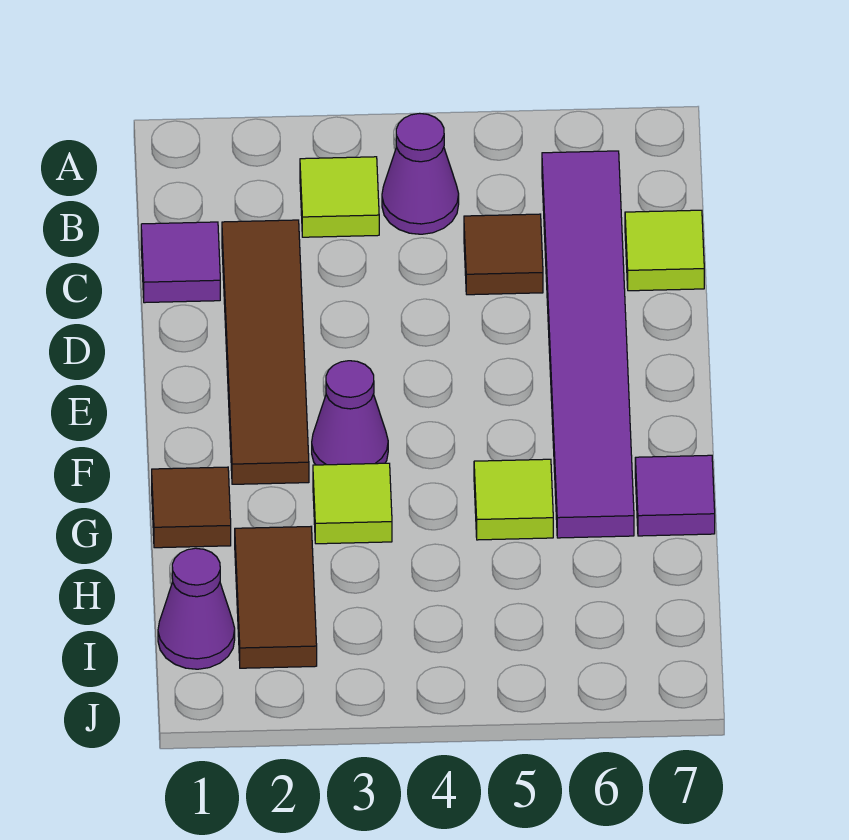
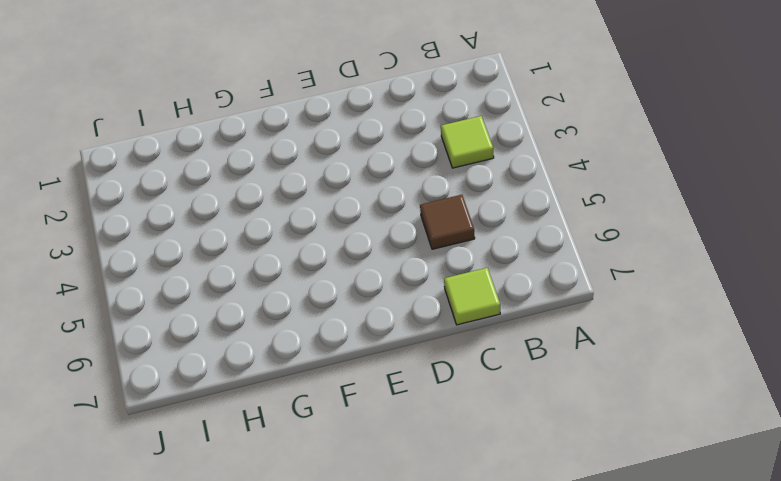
none -> purple cone B4 level 1
none -> purple tile B6:G6 level 1
none -> purple tile C1 level 1

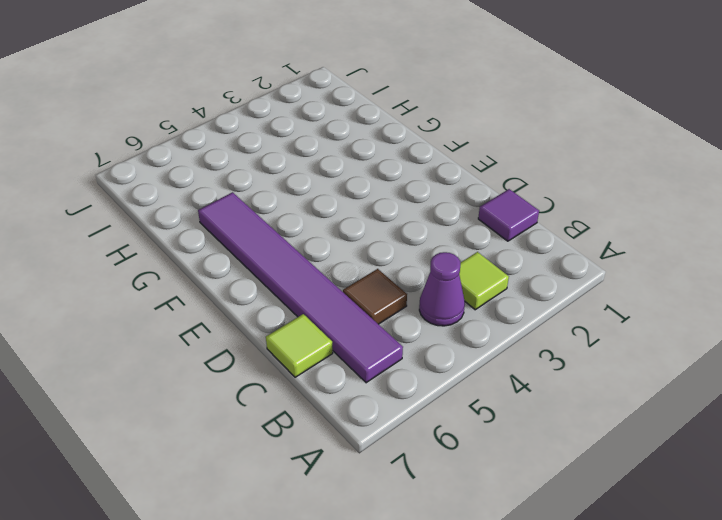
none -> brown tile C2:F2 level 1
none -> purple cone F3 level 1
none -> brown tile G1 level 1

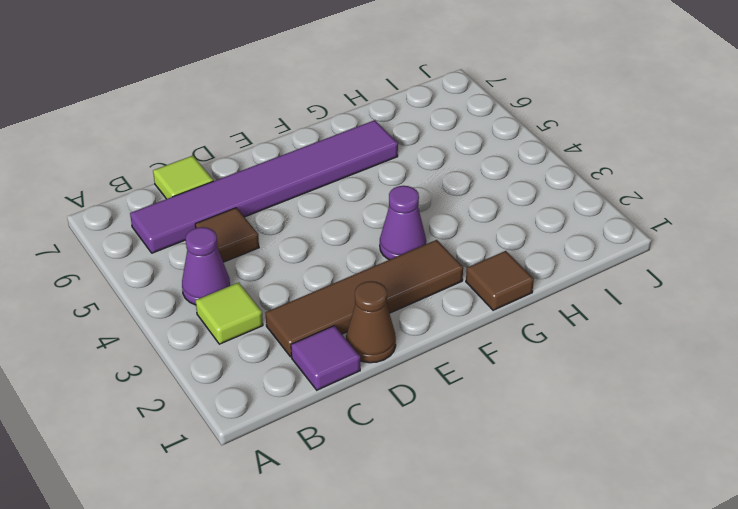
brown cone D1 level 1 -> none
none -> lime tile G3 level 1
none -> lime tile G5 level 1
none -> purple tile G7 level 1

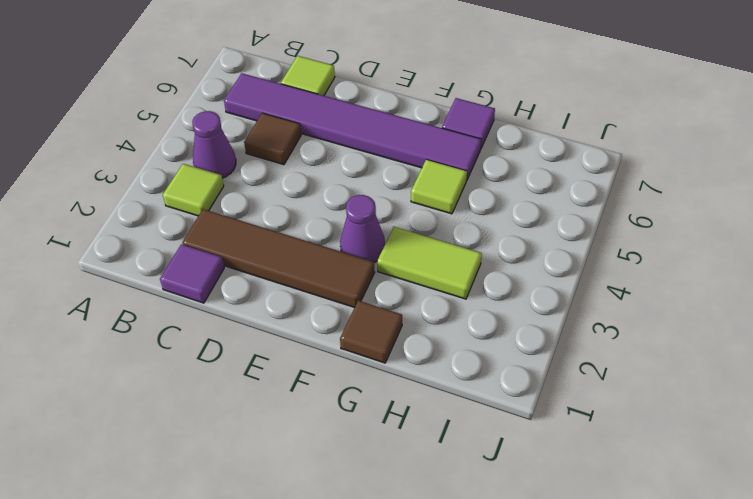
lime tile G3:H3 level 1 -> lime tile G3 level 1
none -> brown tile H2:I2 level 1
none -> purple cone I1 level 1

